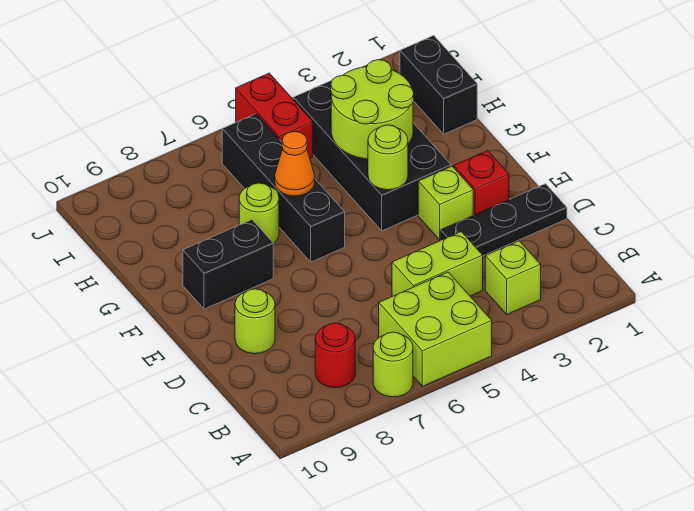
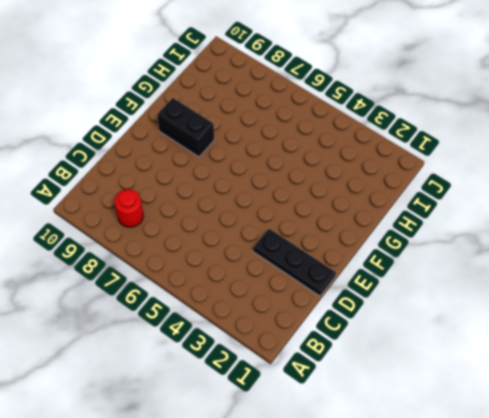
none -> lime brick A5:B6 level 1
none -> lime round brick A7 level 1
none -> lime brick B3 level 1

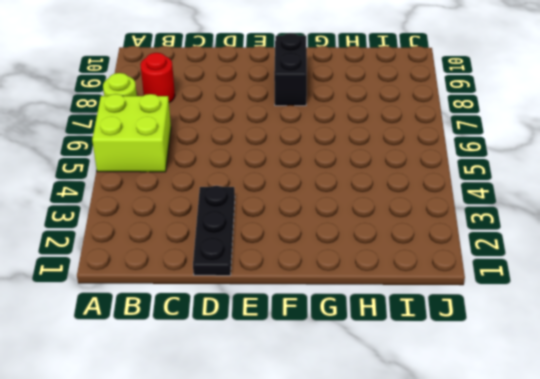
none -> lime brick B3 level 1
none -> lime brick C4:C5 level 1
none -> lime round brick D9 level 1

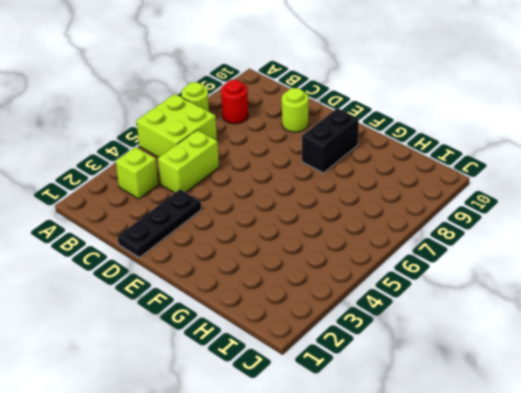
none -> red brick E2 level 1
none -> lime brick E3 level 1
none -> black brick F3:I4 level 1

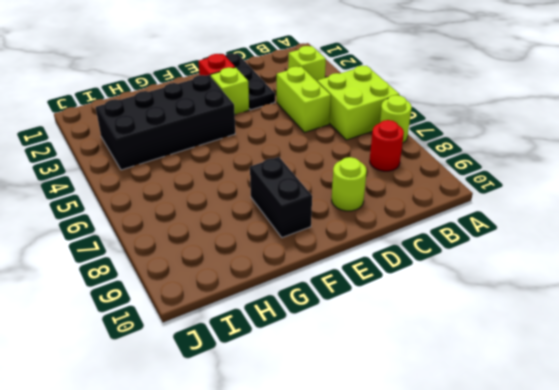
none -> black brick F6:I6 level 1
none -> lime round brick G7 level 1
none -> black brick H1:I1 level 1

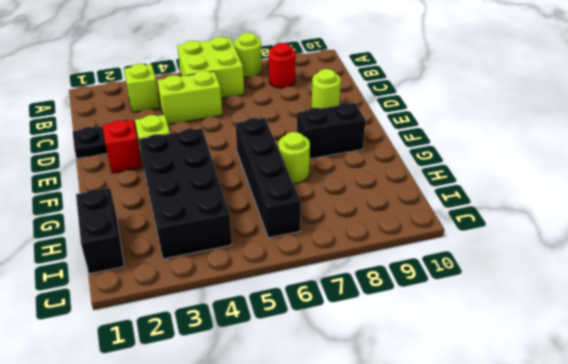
none -> red brick I5:J5 level 1
none -> lime round brick F4 level 2
none -> lime round brick G3:H4 level 2

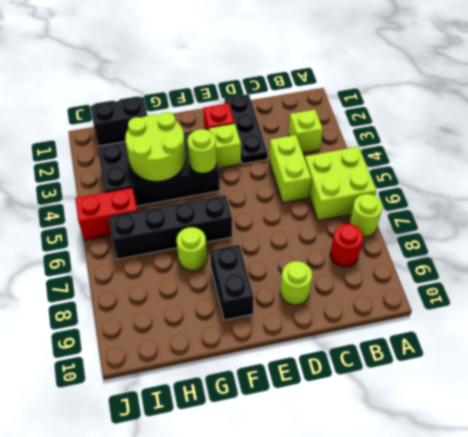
none -> orange cone G6 level 2

